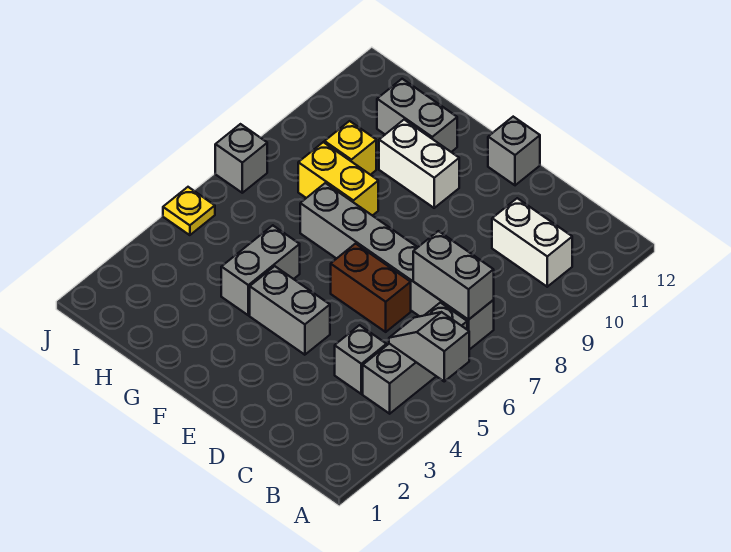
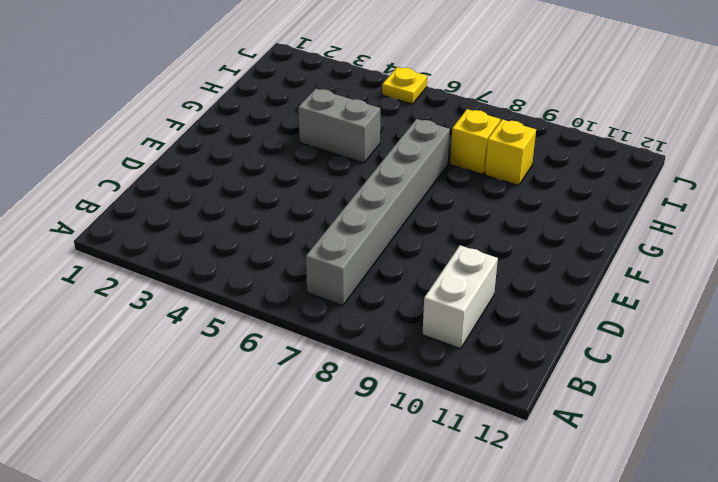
yellow brick H8 level 1 -> yellow brick G8:H8 level 1
none -> grey brick B4:B6 level 1
none -> grey brick C4 level 1
none -> brown brick D6:E6 level 1

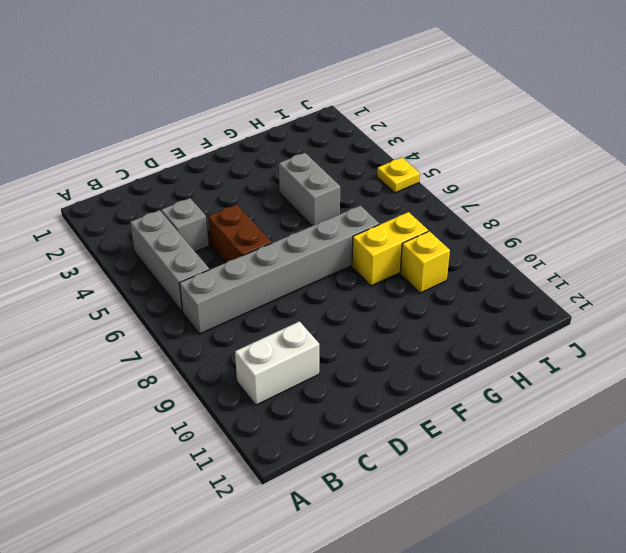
brown brick D5:D6 level 1 -> brown brick D6:E6 level 1
none -> grey brick E4:F4 level 1
none -> grey brick E12 level 1
none -> white brick F10:G10 level 1

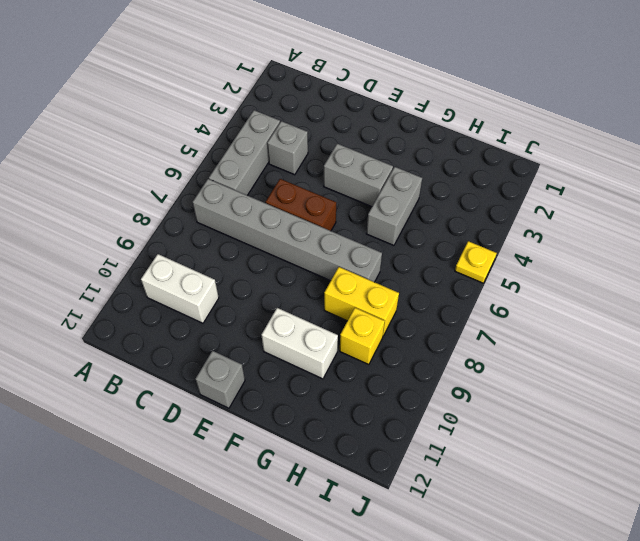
none -> grey brick G11:H11 level 1
none -> grey brick J7 level 1
none -> grey slope A5:B5 level 2 top A

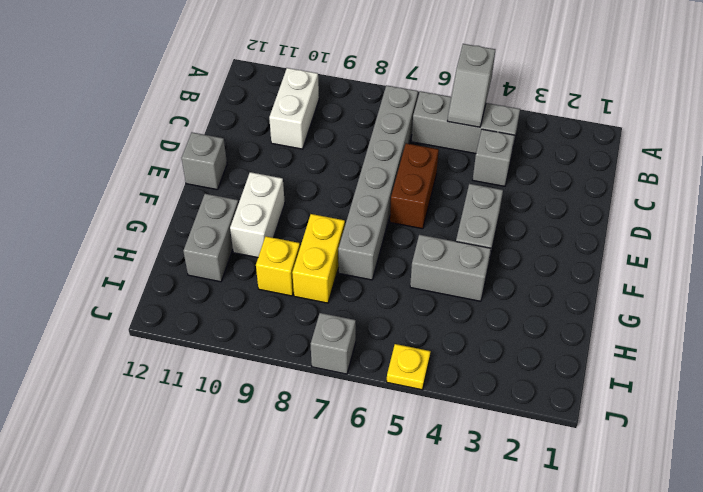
none -> grey brick B7:C7 level 2

